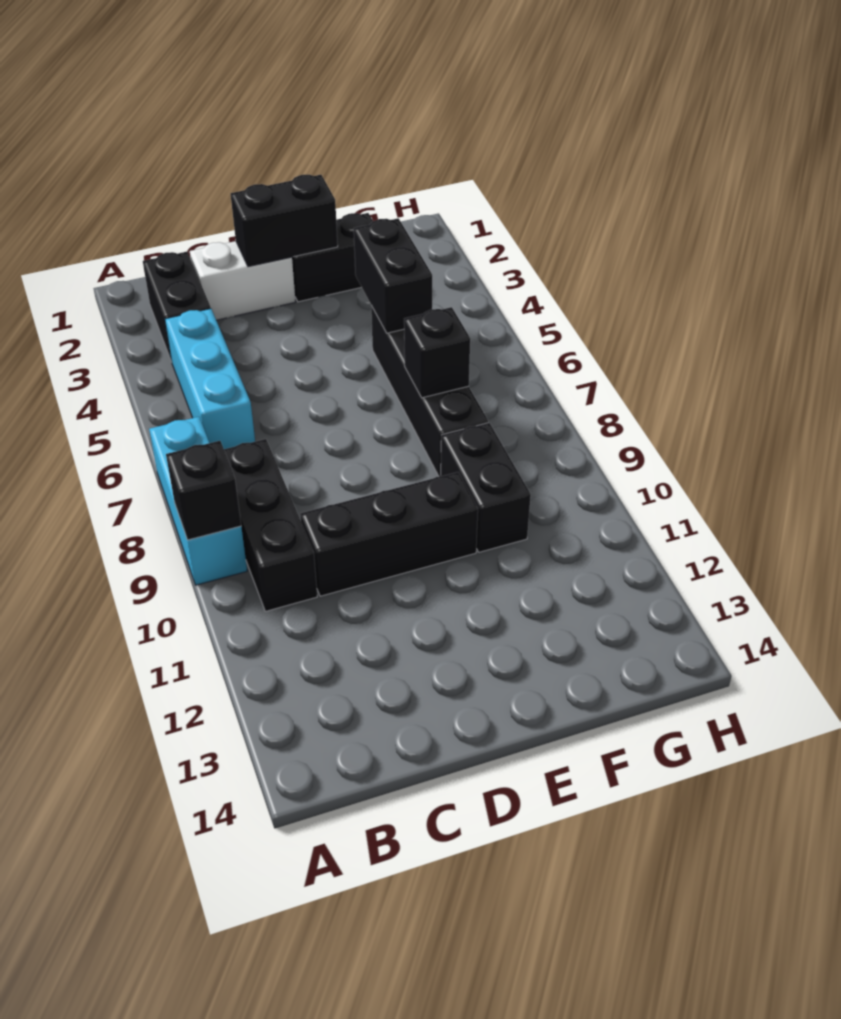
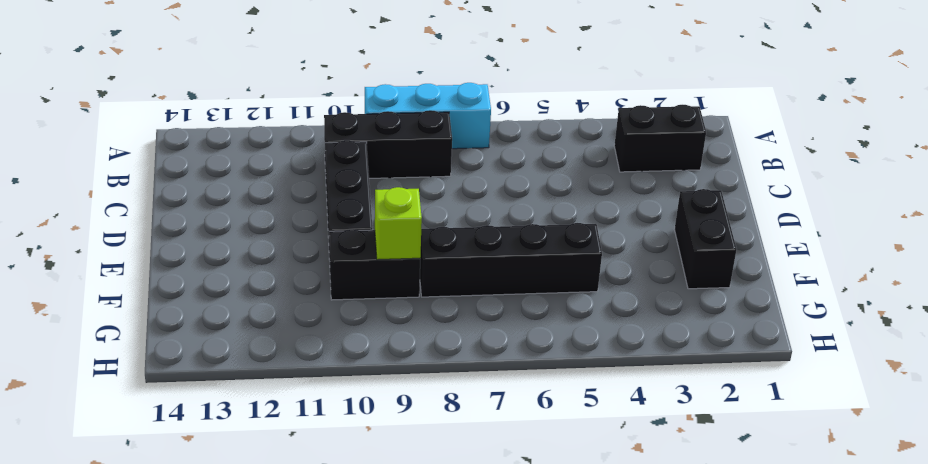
lime brick F9 level 2 -> none
none -> cyan brick B4:B6 level 1
none -> white brick C2:D2 level 1
none -> black brick A9 level 2

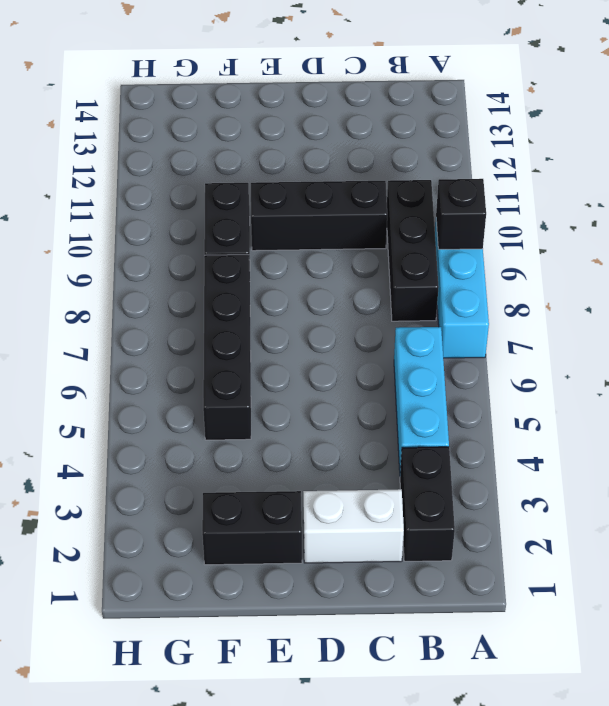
none -> black brick D2:E2 level 2
none -> black brick F4:F5 level 2
none -> black brick F7 level 2

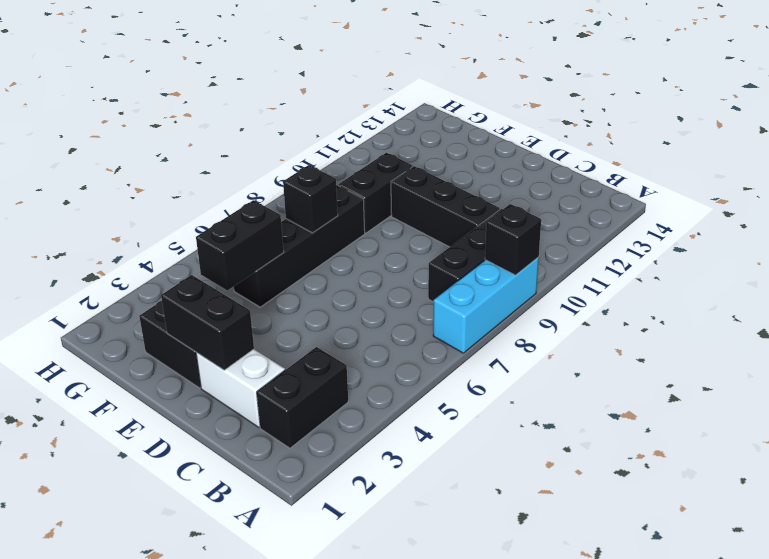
none -> cyan brick B4:B6 level 1

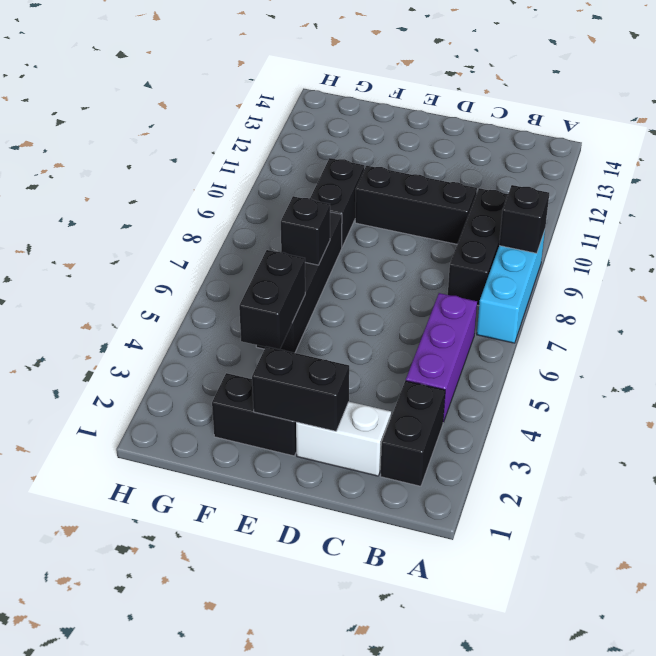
purple brick B4:B6 level 1 -> cyan brick B4:B6 level 1

